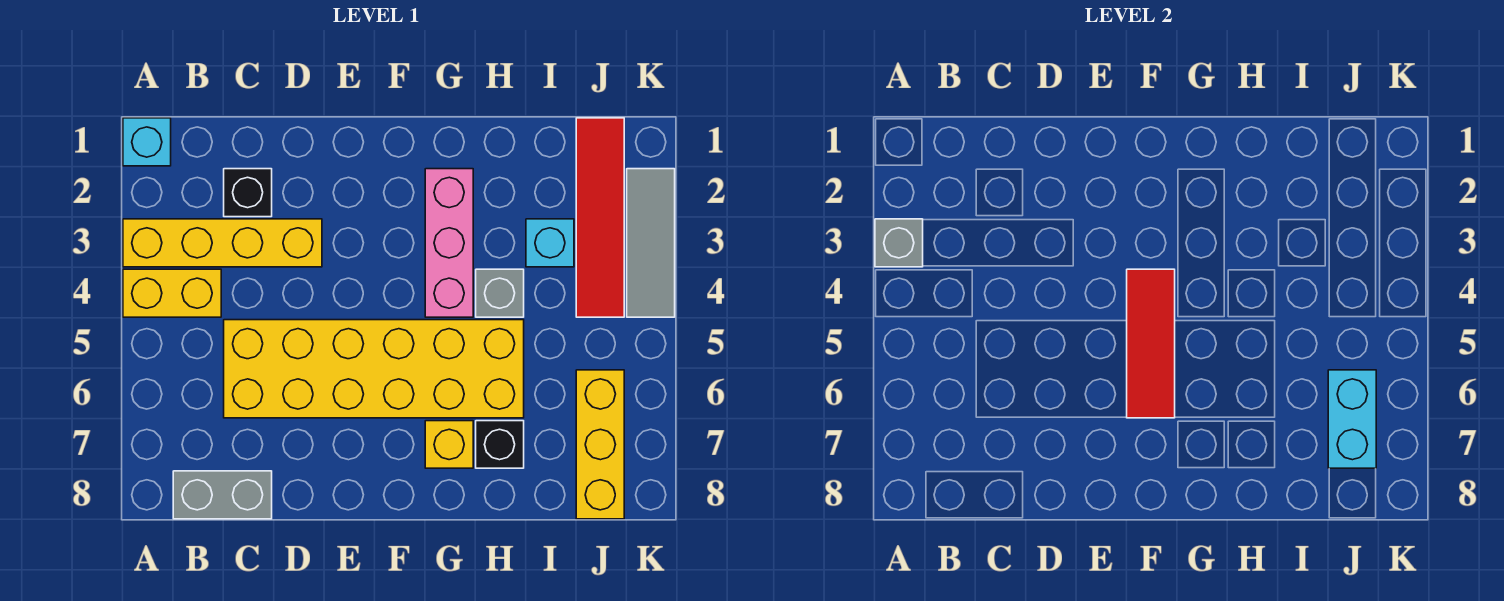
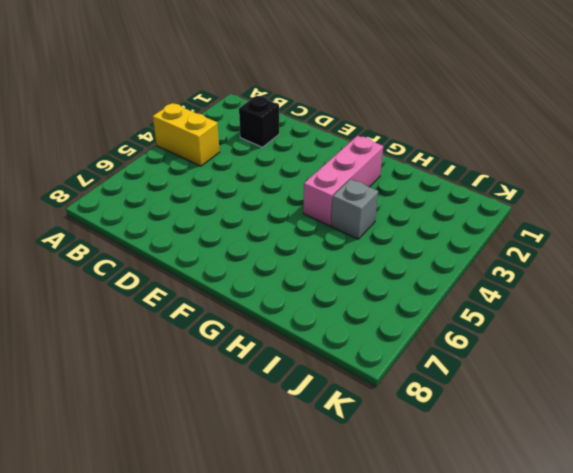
none -> cyan brick A1 level 1
none -> yellow brick A3:D3 level 1
none -> grey brick B8:C8 level 1

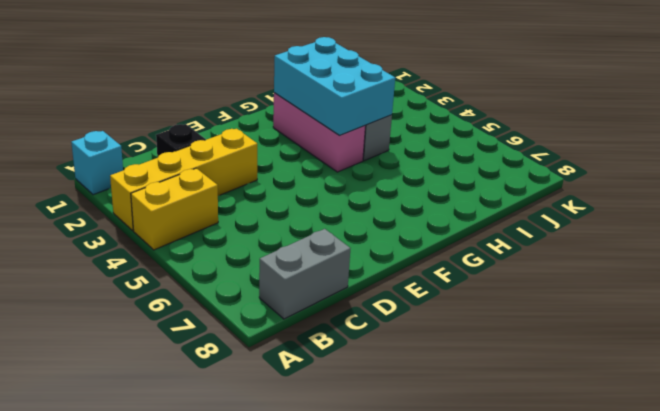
cyan brick G2:H4 level 2 -> none
none -> yellow brick C5:H6 level 1
none -> yellow brick G7 level 1
none -> black brick H7 level 1

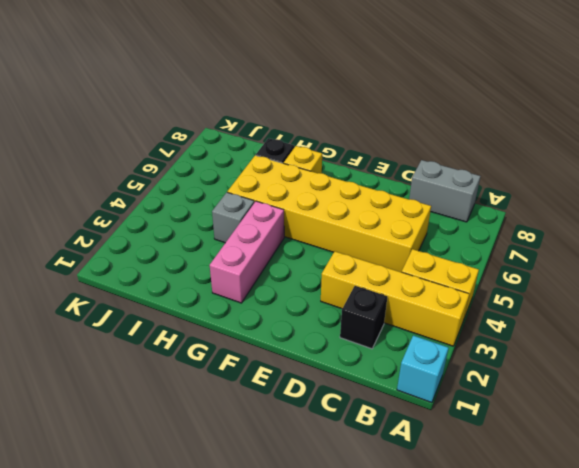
none -> cyan brick I3 level 1
none -> red tile J1:J4 level 1
none -> yellow brick J6:J8 level 1

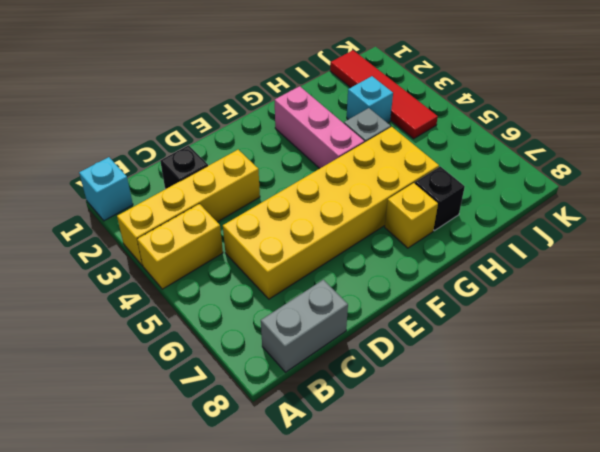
none -> yellow brick J6:J8 level 1
none -> grey tile K2:K4 level 1
none -> grey brick A3 level 2

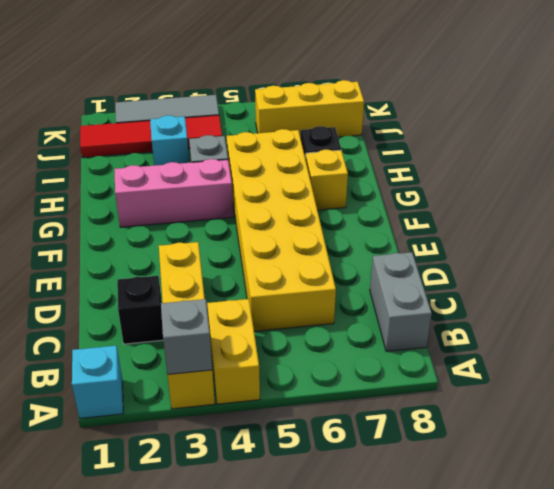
none -> red tile F4:F6 level 2
none -> cyan brick J6:J7 level 2

